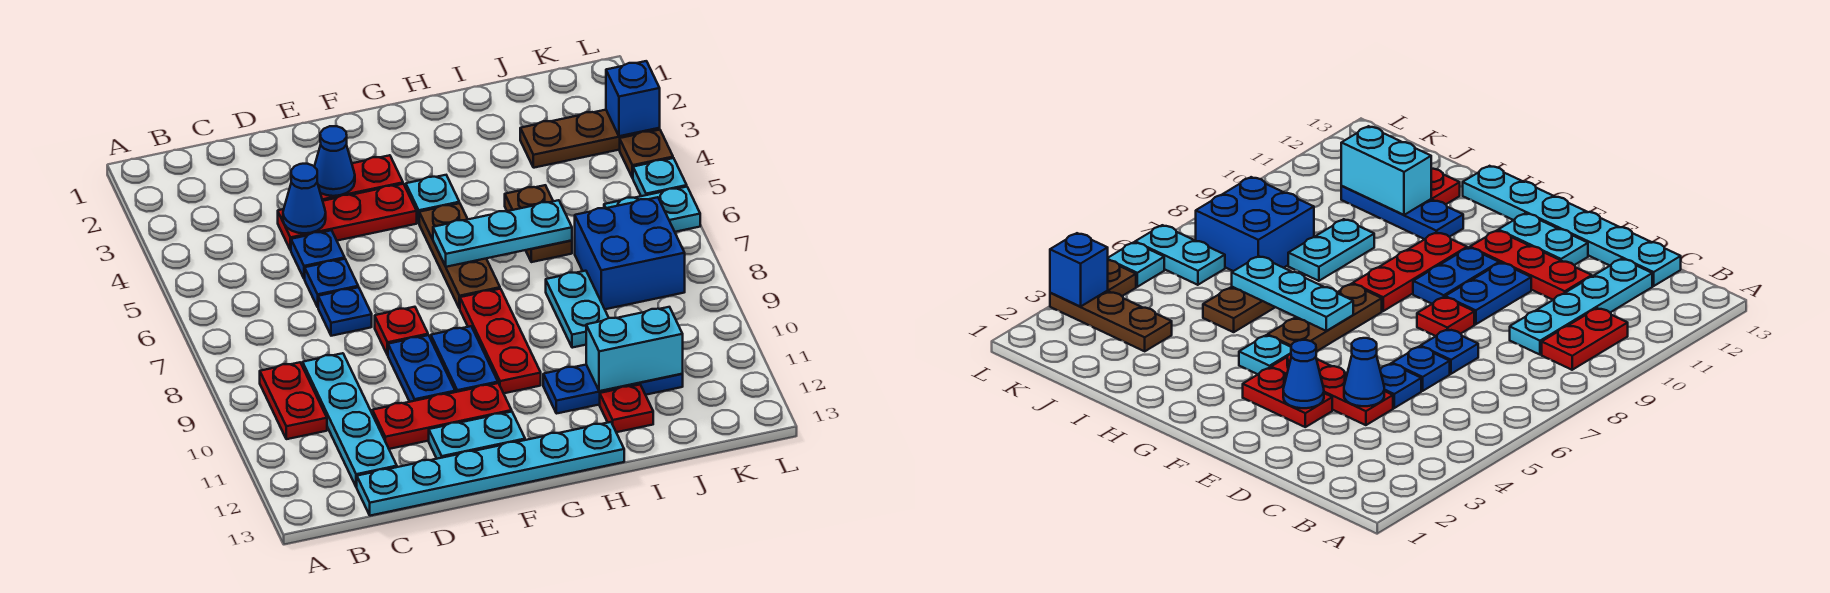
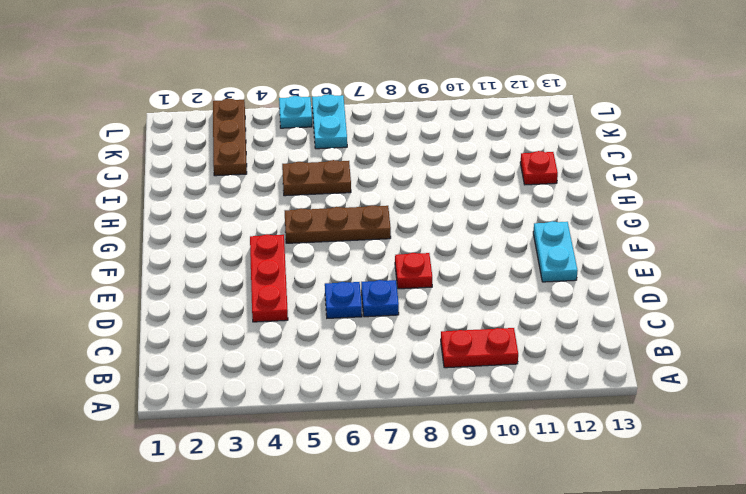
none -> cyan plate C9:C12 level 1
none -> cyan plate C13:H13 level 1
none -> blue plate D5 level 1
none -> red plate D11:F11 level 1

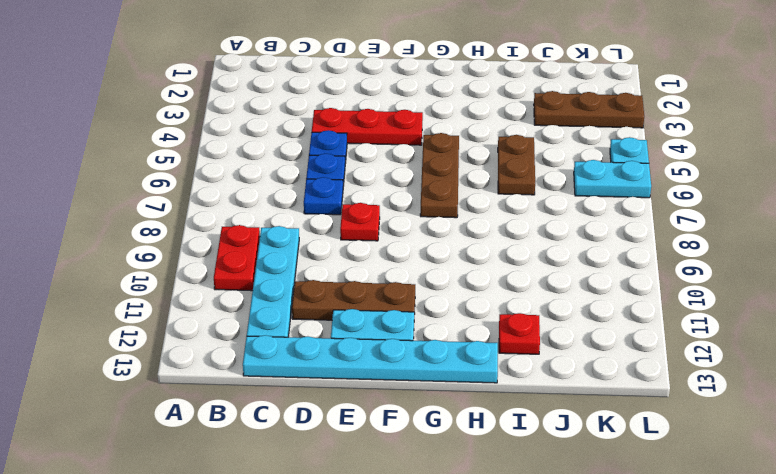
brown plate D11:F11 level 1 -> red plate D11:F11 level 1
none -> red plate E3:F3 level 1
none -> blue plate E9:E10 level 1
none -> blue plate F9:F10 level 1
none -> cyan plate G4 level 1

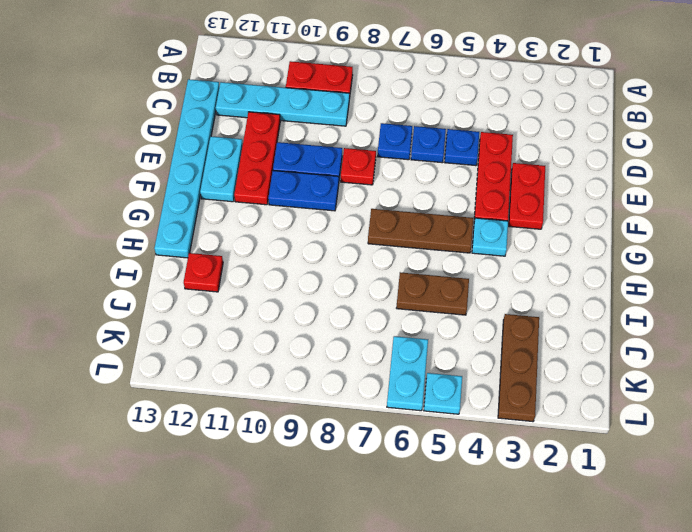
none -> red plate G8:G10 level 1
none -> blue plate H11:J11 level 1
none -> cyan plate I8:I9 level 1
none -> blue brick J7:K8 level 1

